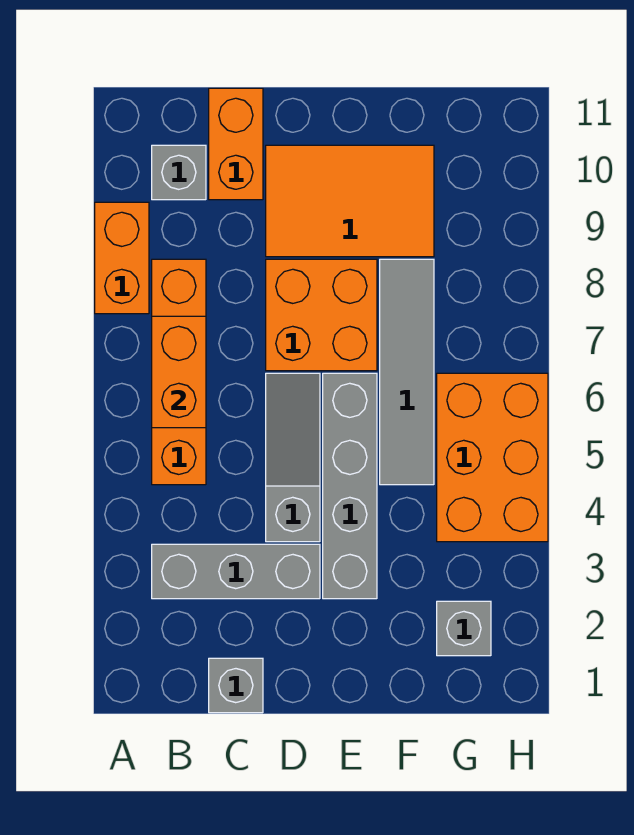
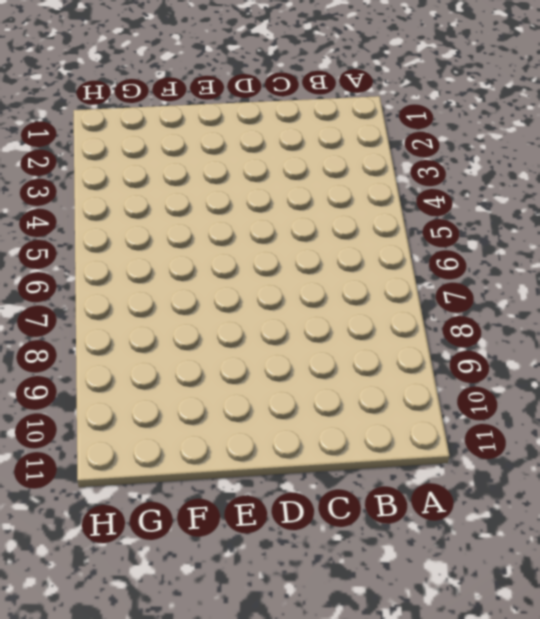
none -> orange brick A8:A9 level 1
none -> grey brick B3:D3 level 1
none -> orange brick B5:B8 level 1

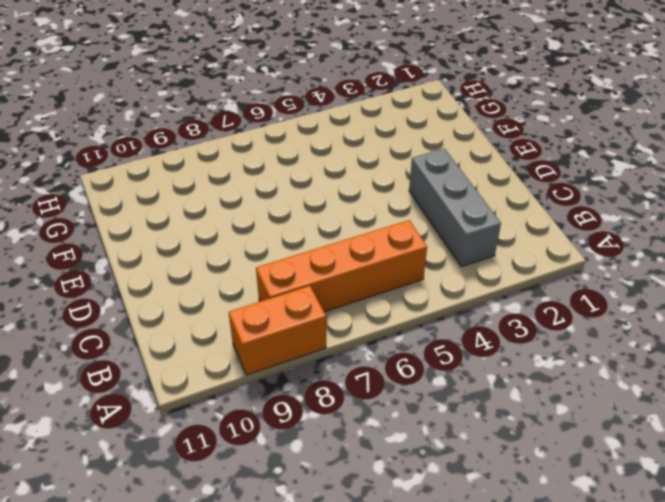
none -> grey brick B10 level 1
none -> grey brick C1 level 1
none -> orange brick C10:C11 level 1

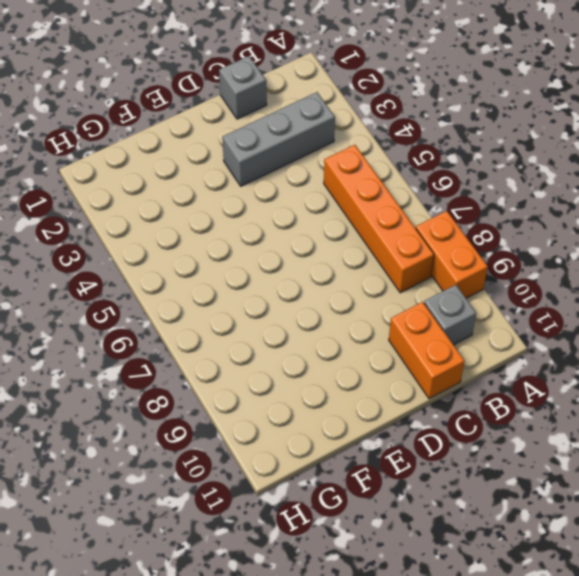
none -> grey slope D4:D6 level 1 top 4
none -> orange brick D7:E8 level 1
none -> orange tile D9:F10 level 1

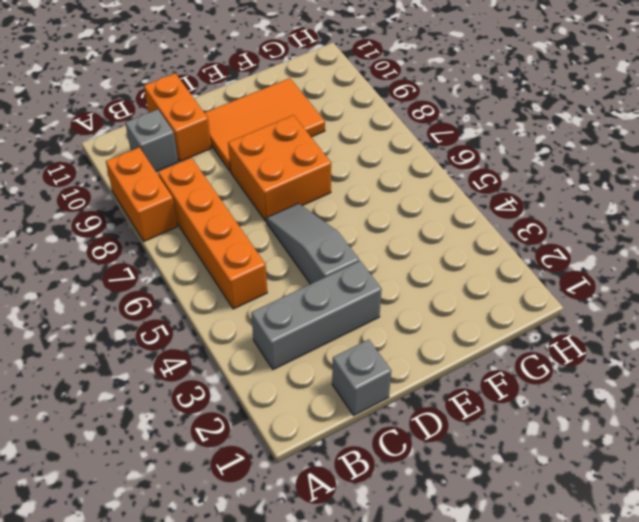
none -> grey brick E3:E6 level 1
none -> grey tile F5:F8 level 1
none -> grey brick G2 level 1

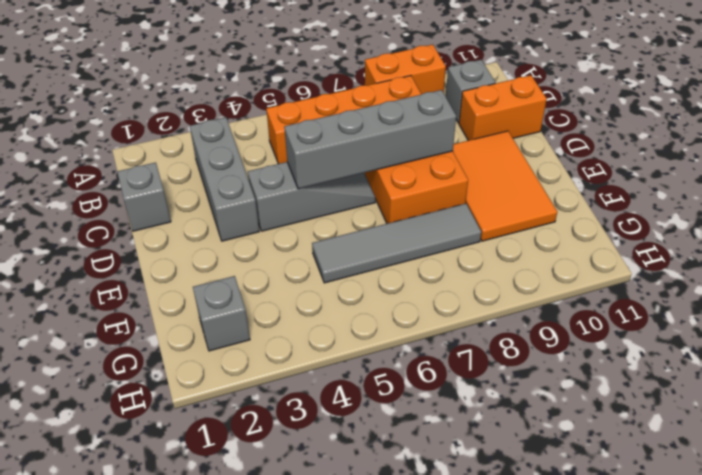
grey brick D5:D8 level 2 -> grey brick E3:E6 level 1
none -> orange brick G4:H6 level 1
none -> orange brick B6:B7 level 2

